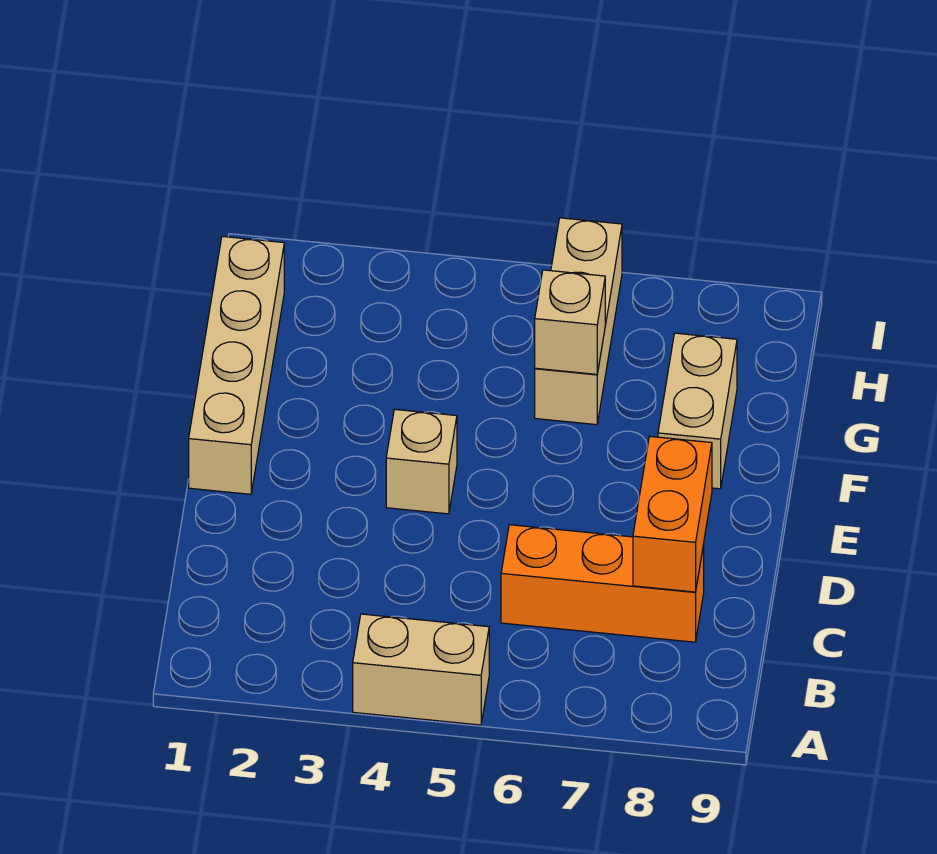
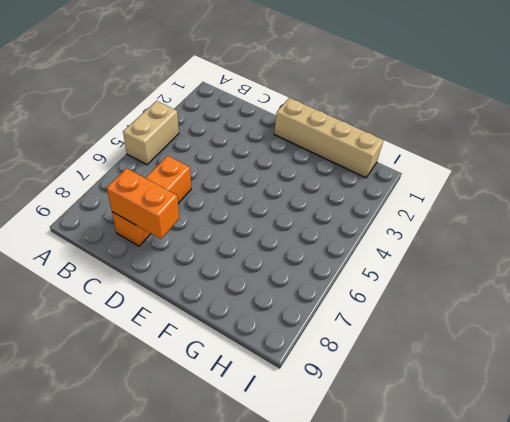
none -> tan brick E4 level 1
none -> tan brick F8:G8 level 1

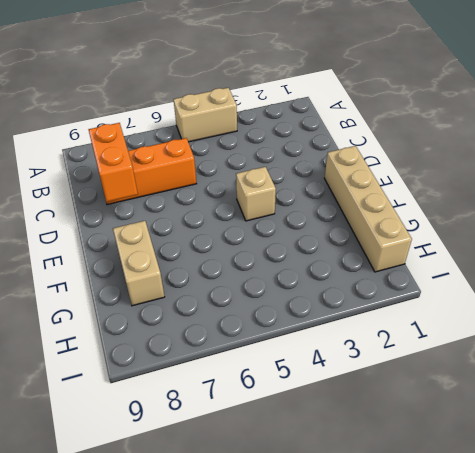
none -> tan brick G6:I6 level 1
none -> tan brick G6 level 2

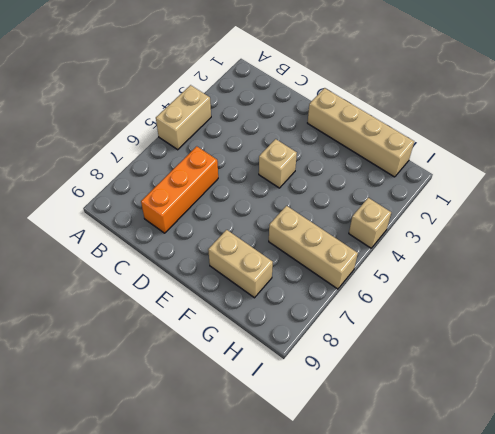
tan brick I4 level 1 -> tan brick G6 level 2
none -> orange brick C8:D8 level 2

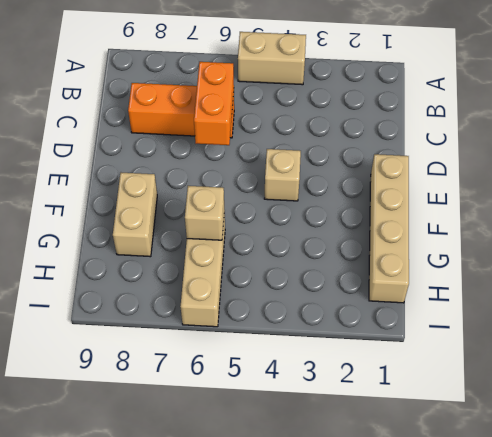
orange brick C6:D6 level 2 -> orange brick C8:D8 level 2

